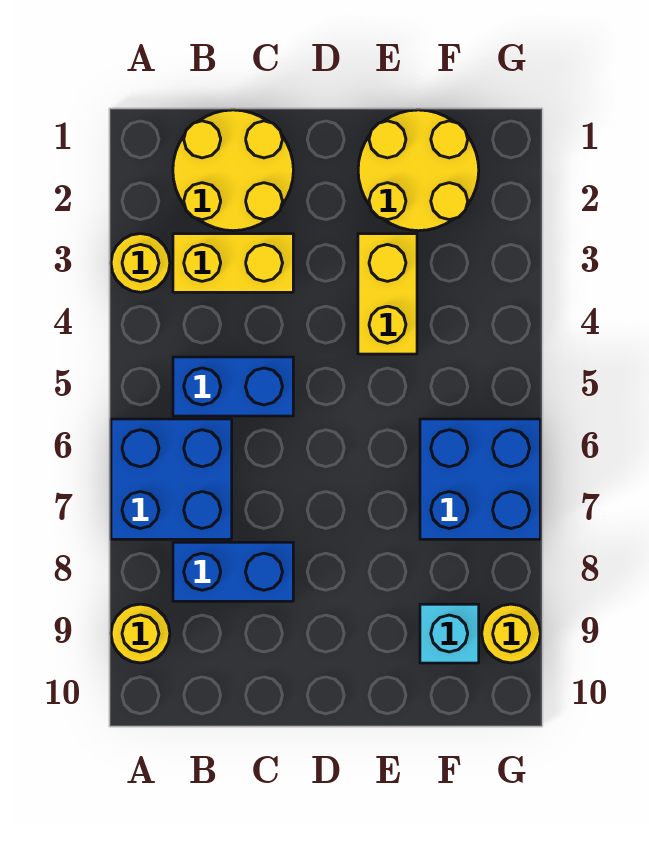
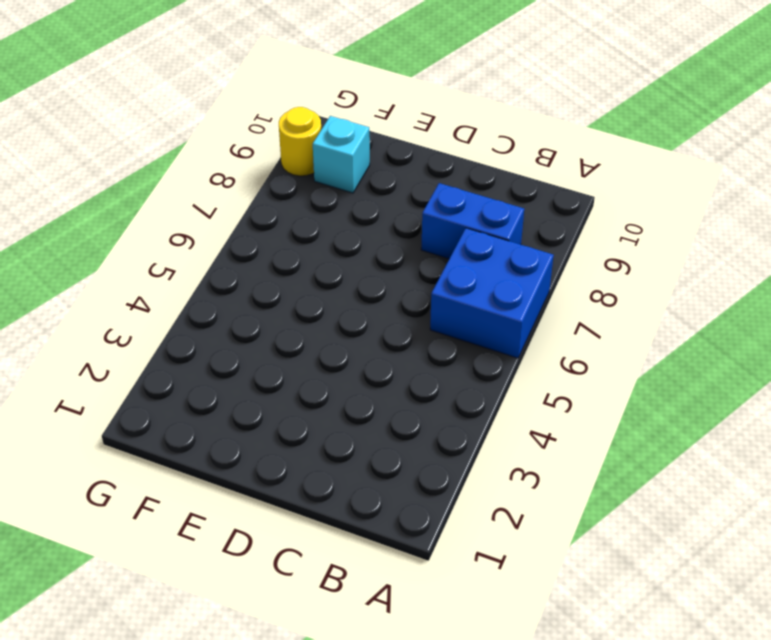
none -> yellow round brick A3 level 1
none -> yellow round brick A9 level 1
none -> yellow round brick B1:C2 level 1

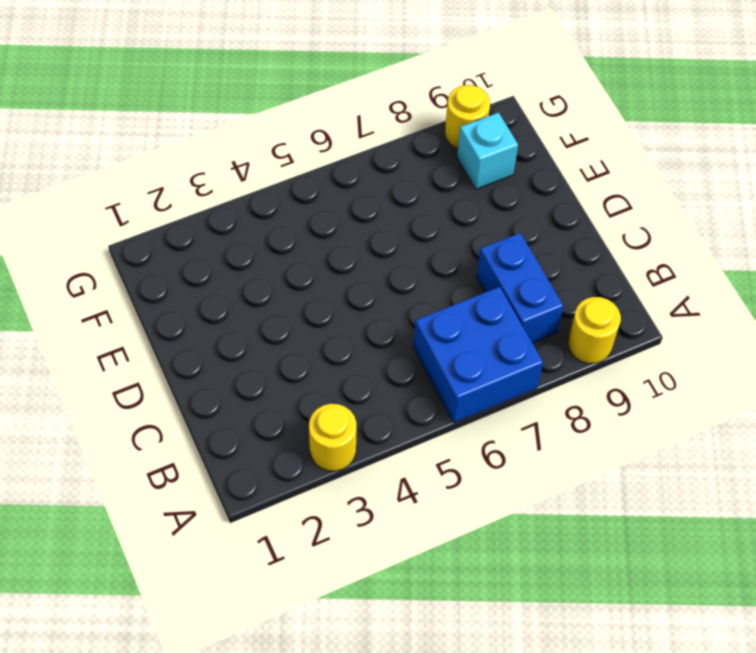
none -> yellow round brick B1:C2 level 1
none -> yellow brick B3:C3 level 1
none -> blue brick B5:C5 level 1

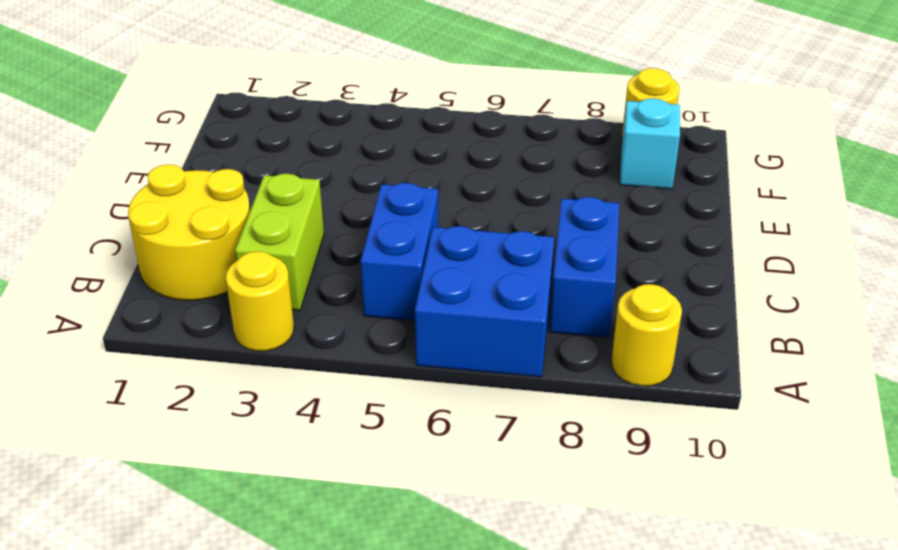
lime brick B3:C3 level 1 -> yellow brick B3:C3 level 1
none -> yellow round brick E1:F2 level 1
none -> yellow brick E3:E4 level 1
none -> blue brick F6:G7 level 1

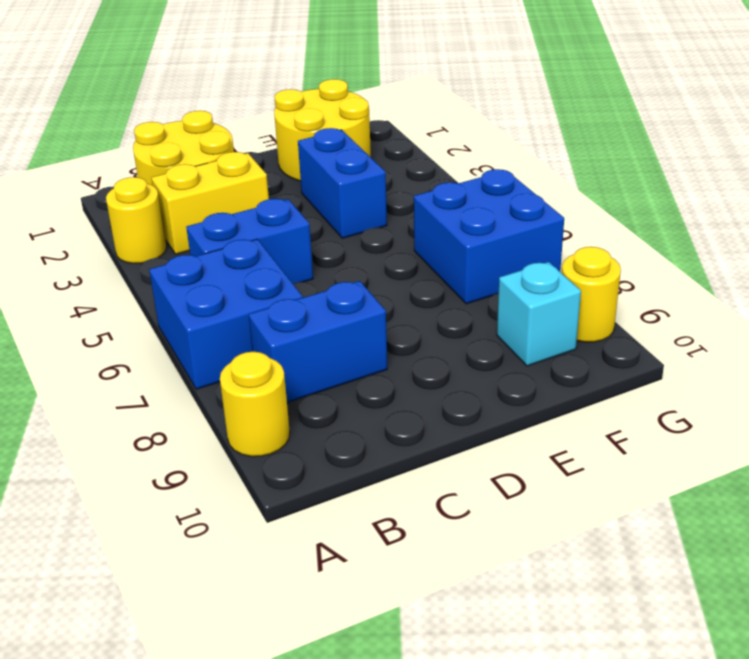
blue brick E3:E4 level 1 -> yellow brick E3:E4 level 1

